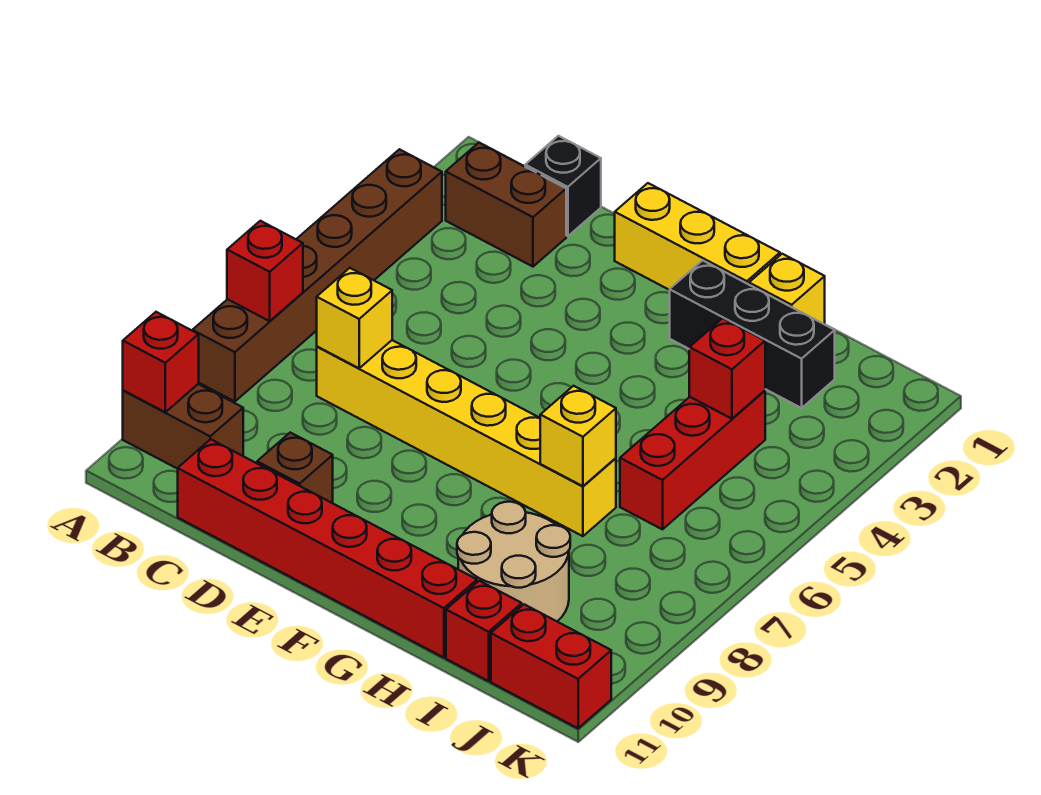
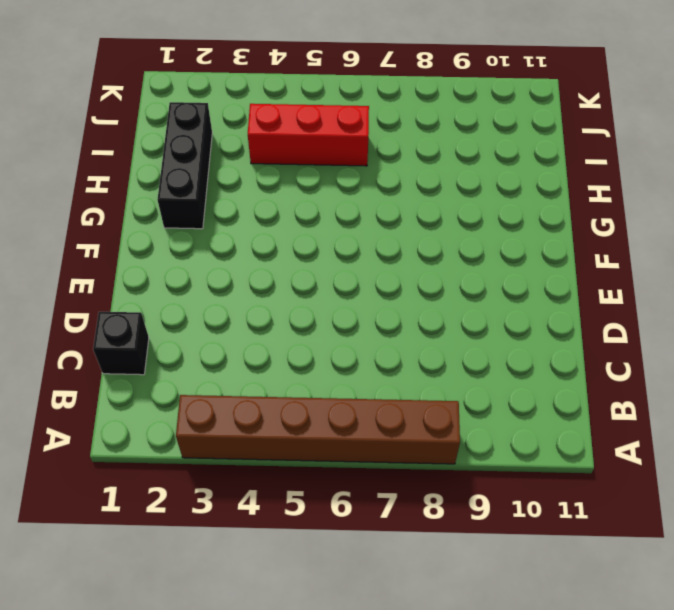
none -> brown brick A10:B10 level 1
none -> brown brick B2:C2 level 1
none -> yellow brick C7:H7 level 1

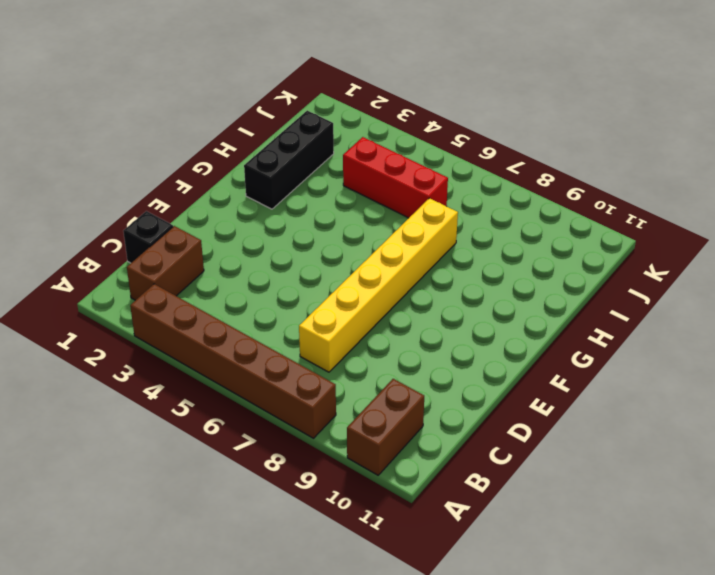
none -> red brick C11:H11 level 1
none -> brown brick D10 level 1
none -> yellow brick E1:G1 level 1

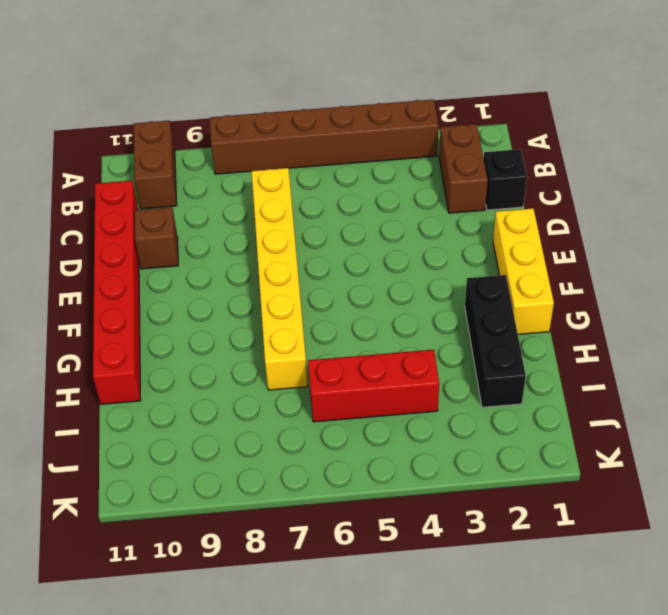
none -> yellow brick H1 level 1
none -> tan round brick H9:I10 level 1
none -> red brick I11 level 1

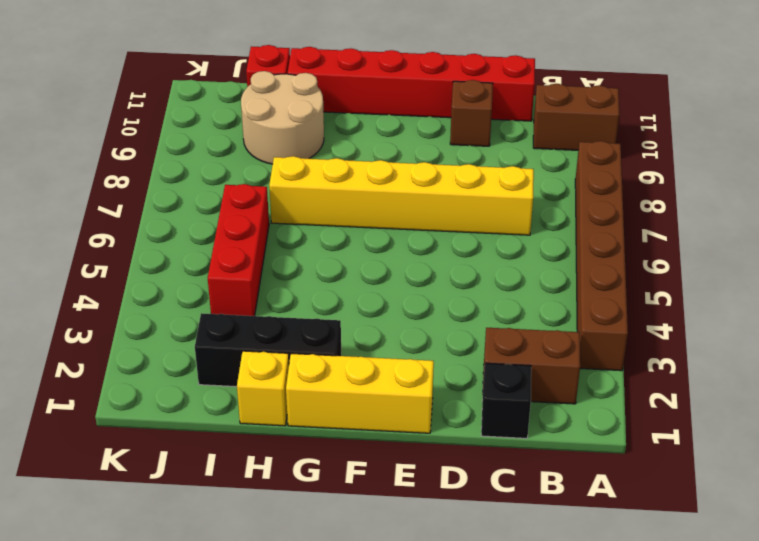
none -> red brick J11:K11 level 1
none -> red brick A7 level 2
none -> red brick A10 level 2

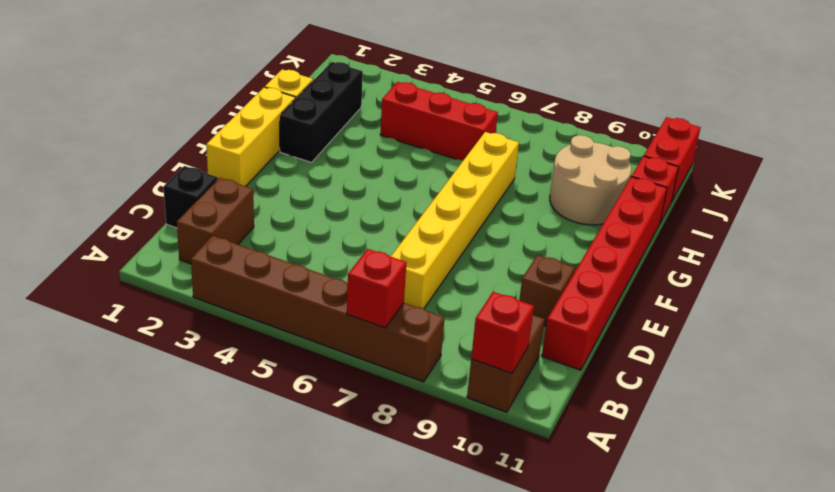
none -> yellow brick C7 level 2
none -> yellow brick H7 level 2
none -> red brick I4 level 2

